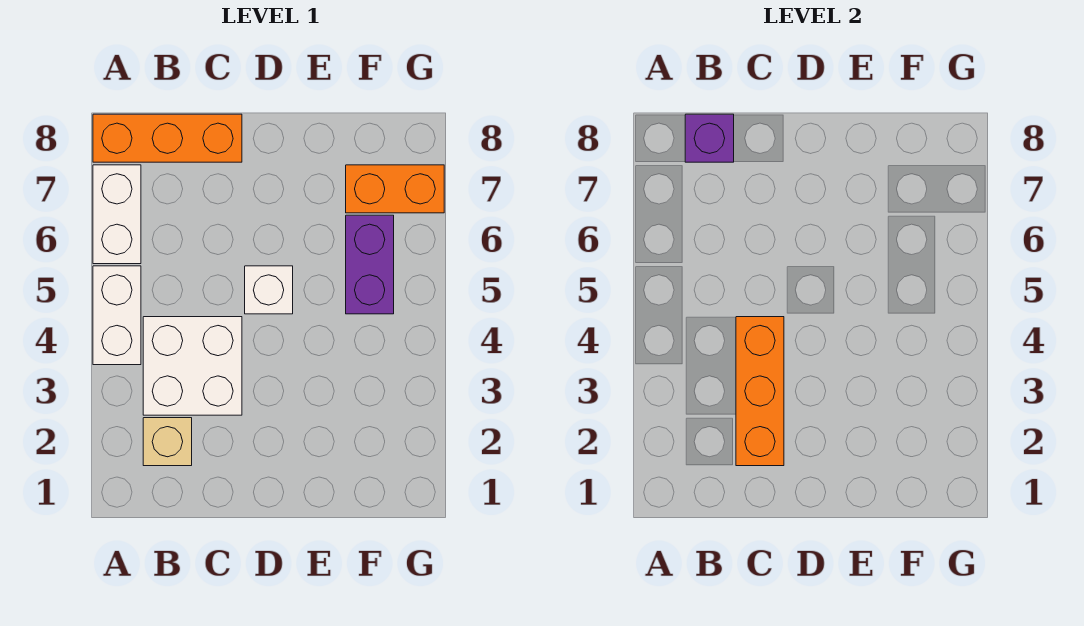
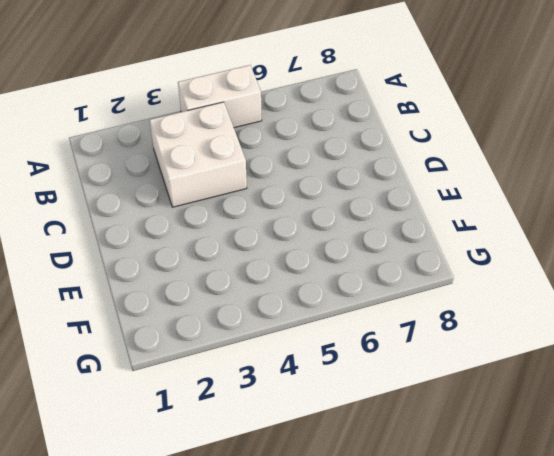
none -> white brick A6:A7 level 1
none -> orange brick A8:C8 level 1

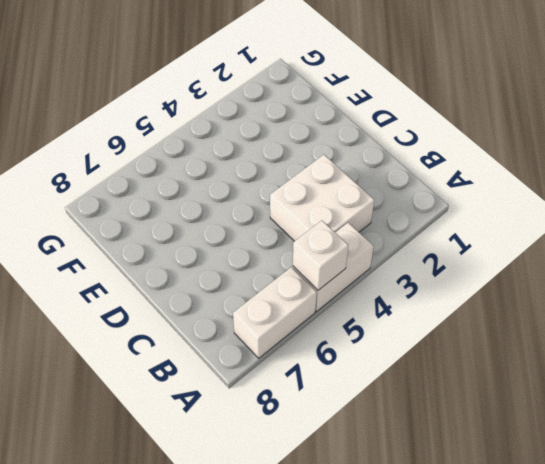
white brick A5 level 2 -> white brick D5 level 1
none -> orange brick A8:C8 level 1
none -> tan brick B2 level 1

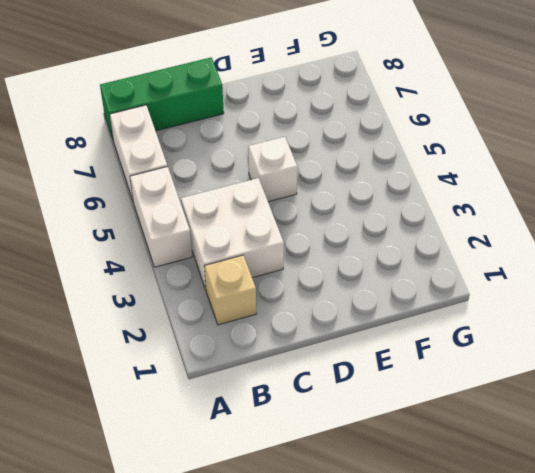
green brick A8:C8 level 1 -> orange brick A8:C8 level 1
none -> purple brick F5:F6 level 1
none -> orange brick F7:G7 level 1

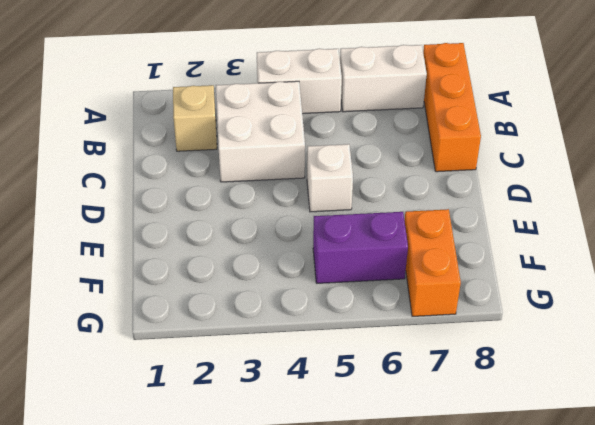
none -> purple brick B8 level 2
none -> orange brick C2:C4 level 2

